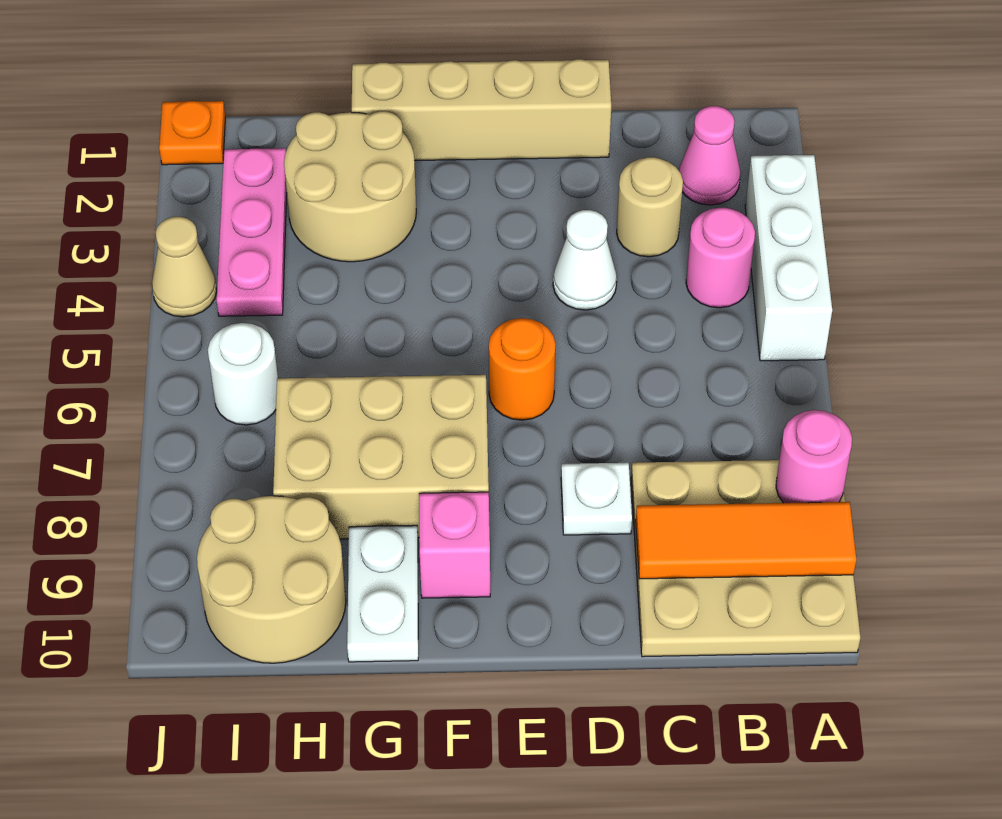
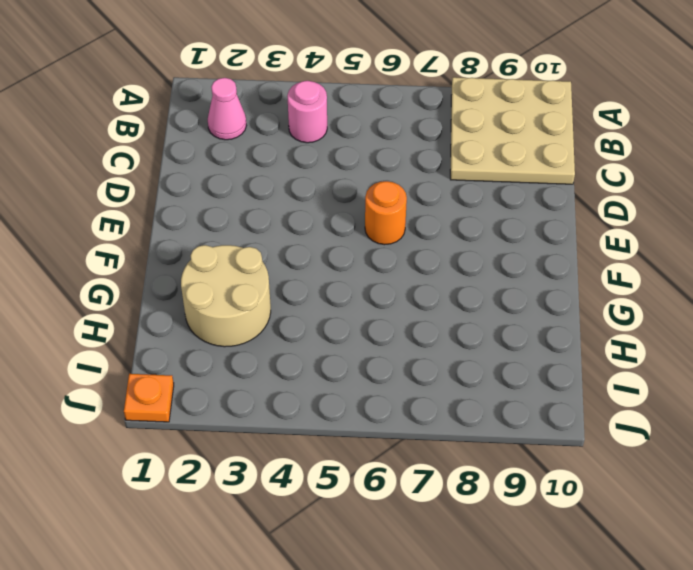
none -> white brick A3:A5 level 1
none -> tan round brick C3 level 1
none -> tan brick D1:G1 level 1

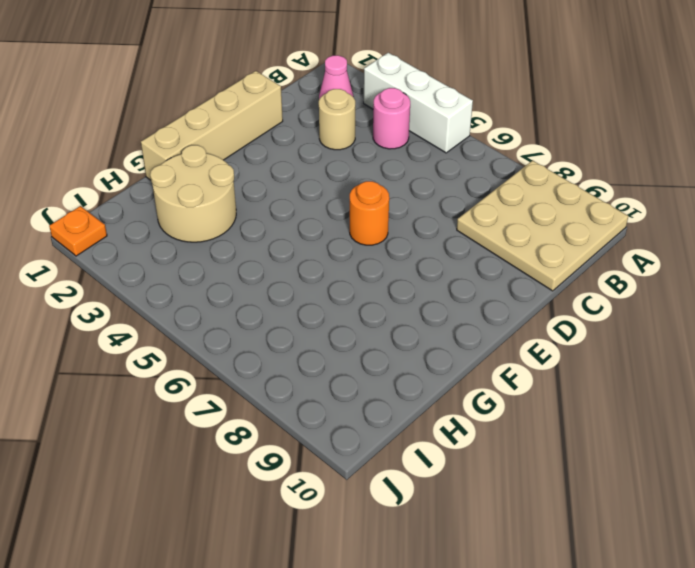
none -> white cone D4 level 1
none -> white plate D8 level 1
none -> tan brick F7:H8 level 1

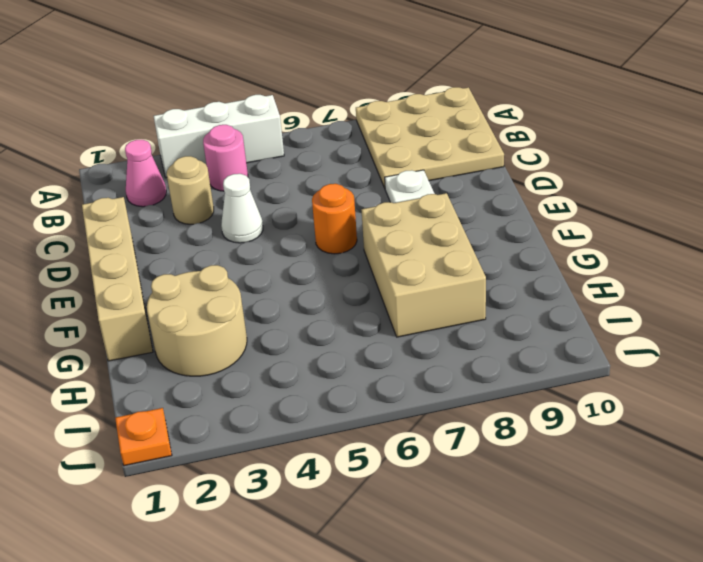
none -> pink brick F9 level 1
none -> white plate G9:G10 level 1
none -> tan round brick H9:I10 level 1

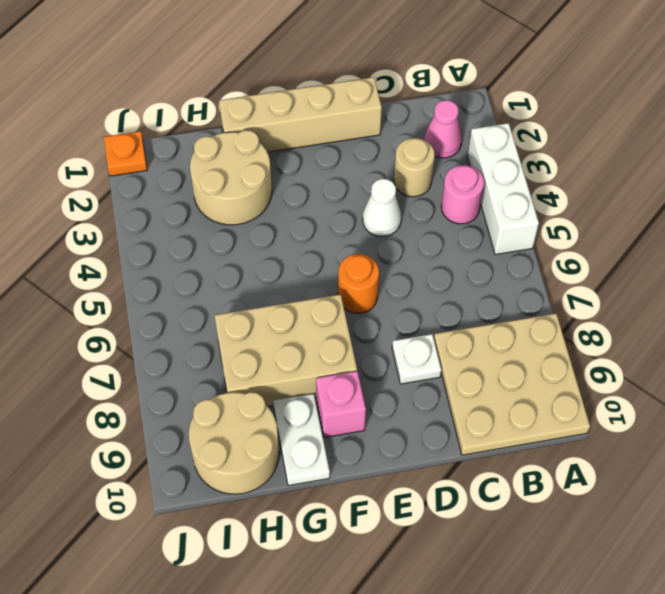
none -> pink plate I2:I4 level 1
none -> white round brick I6 level 1
none -> tan cone J4 level 1

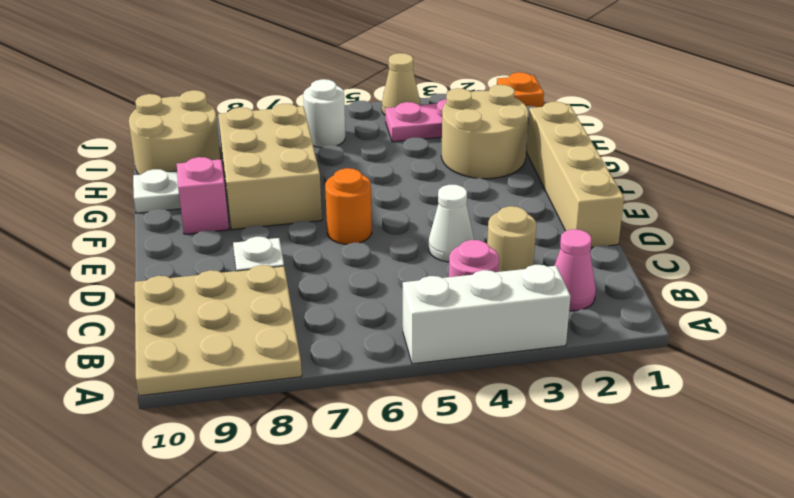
none -> pink round brick A8 level 2
none -> orange tile A9:C9 level 2

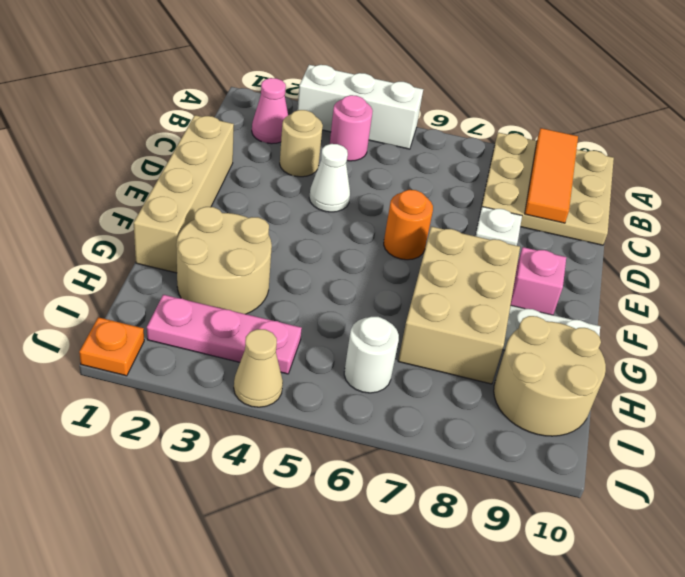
none -> pink round brick A8 level 2

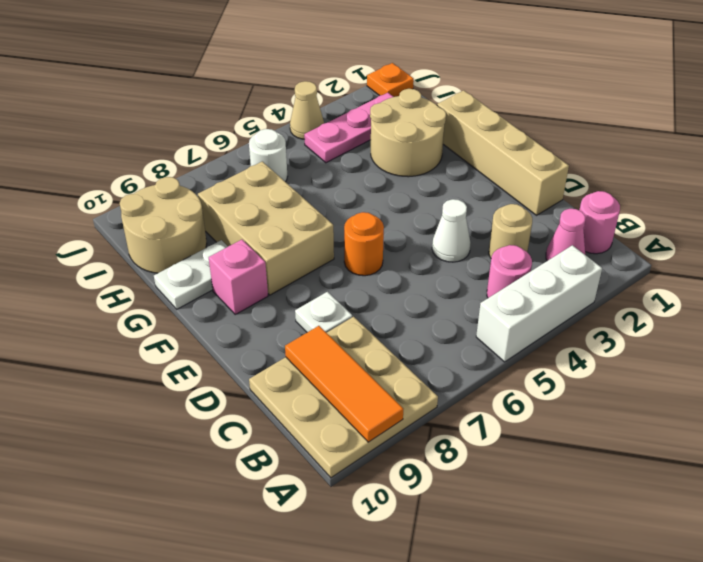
pink round brick B1 level 1 -> pink round brick A8 level 2

